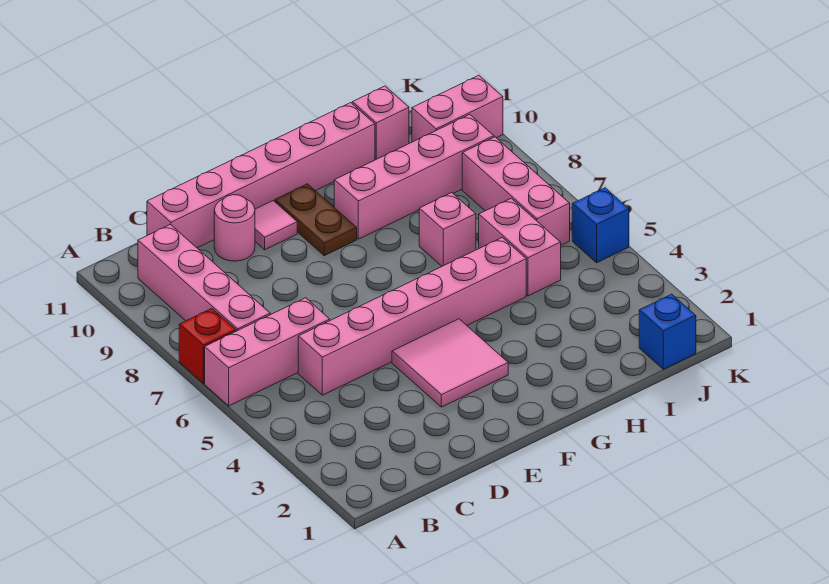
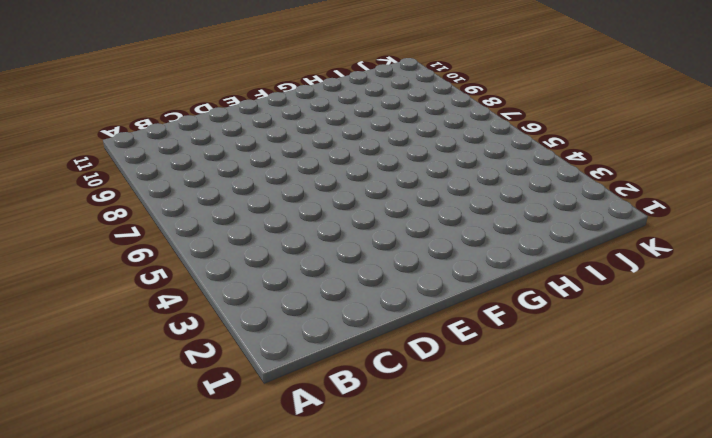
none -> pink brick A6:C6 level 1
none -> red brick A7 level 1
none -> pink brick B7:B10 level 1

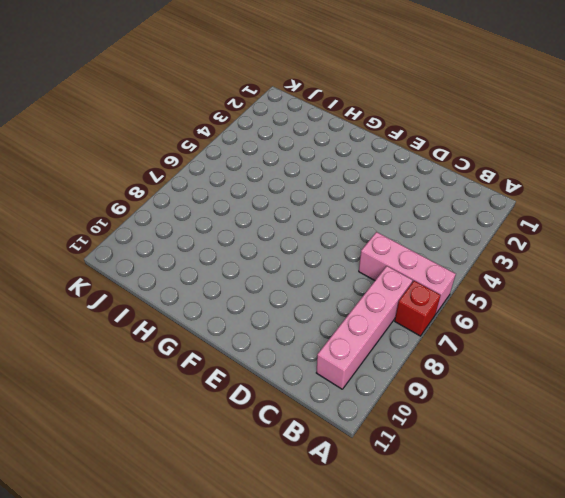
none -> pink brick C5:H5 level 1
none -> pink brick C11:H11 level 1
none -> pink round brick D10 level 1

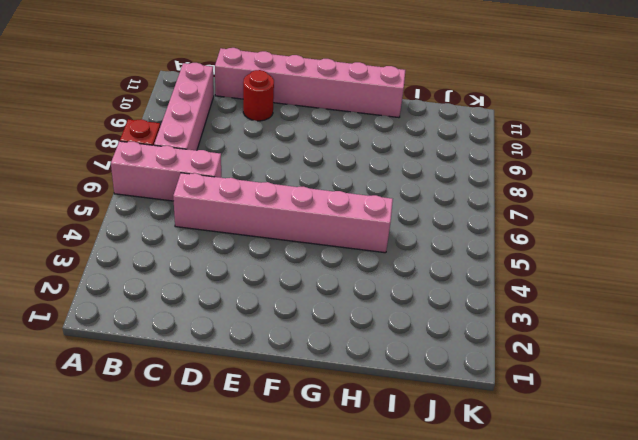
red round brick D10 level 1 -> pink round brick D10 level 1
none -> pink tile E3:F4 level 1
none -> pink tile E10 level 1
none -> brown plate F9:F10 level 1

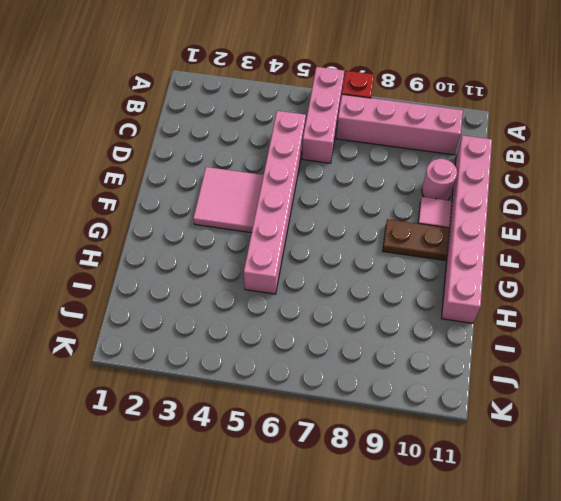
none -> pink brick G9:J9 level 1
none -> pink brick H7 level 1
none -> pink brick I5:I6 level 1

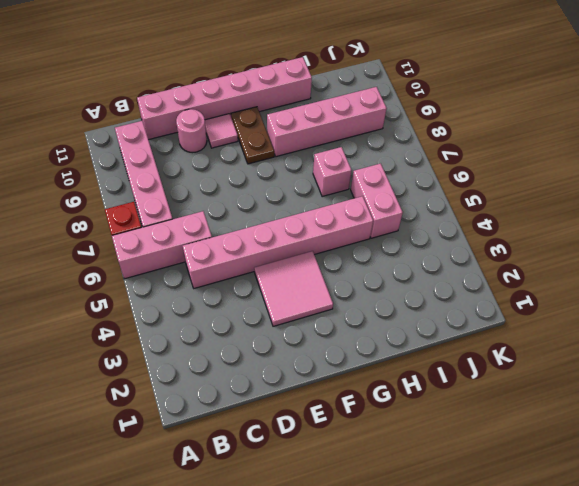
none -> pink brick I11 level 1
none -> blue brick J1 level 1
none -> pink brick J6:J8 level 1

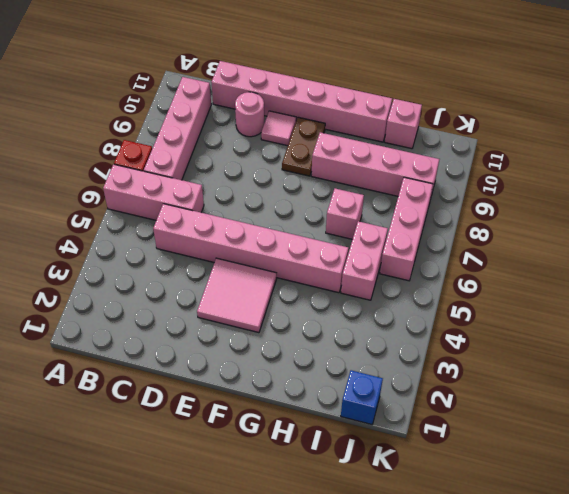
none -> pink brick J10:K10 level 1
none -> blue brick K5 level 1

